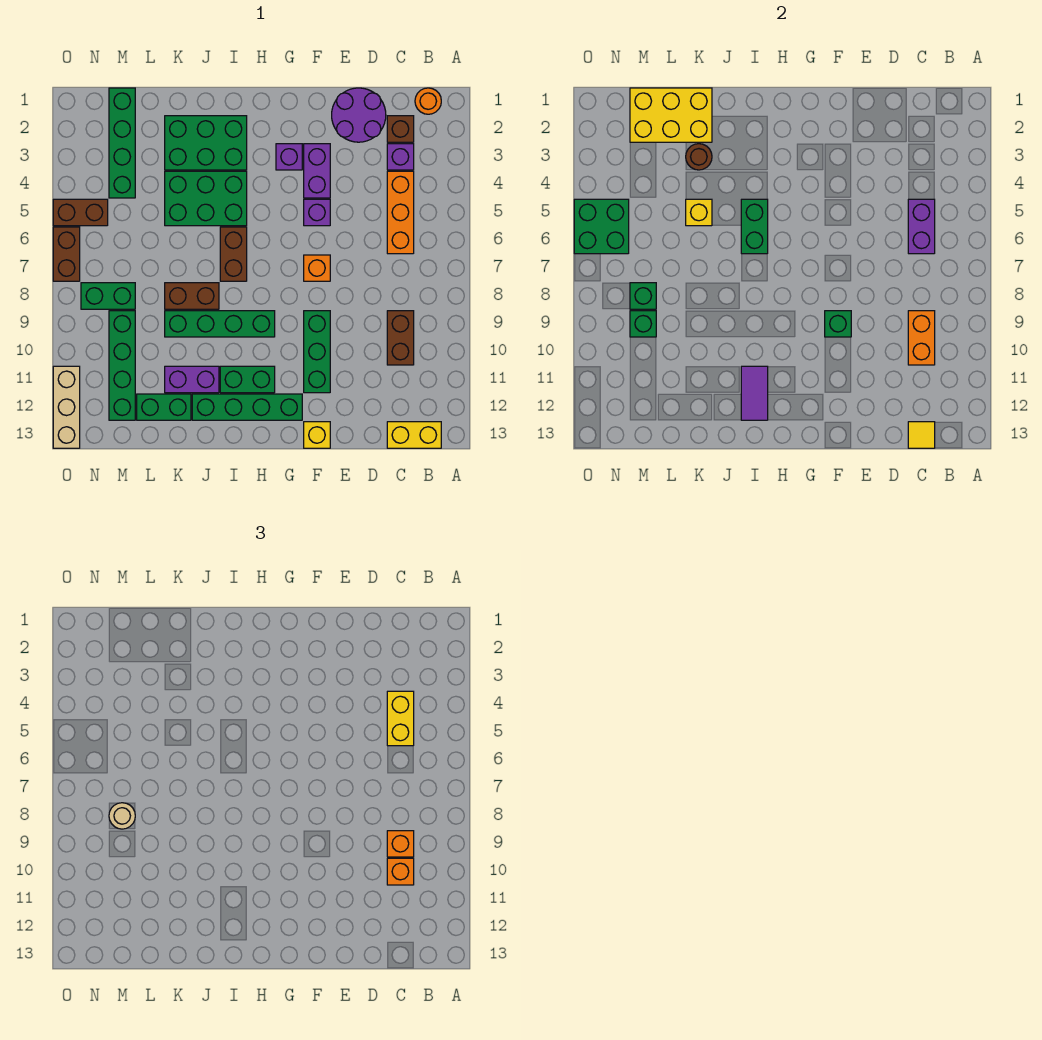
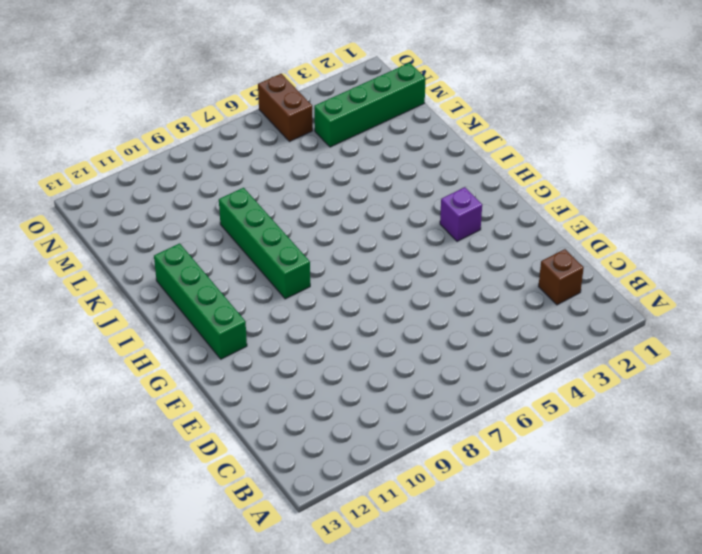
none -> orange round brick B1 level 1
none -> yellow brick B13:C13 level 1
none -> purple brick C3 level 1
none -> orange brick C4:C6 level 1

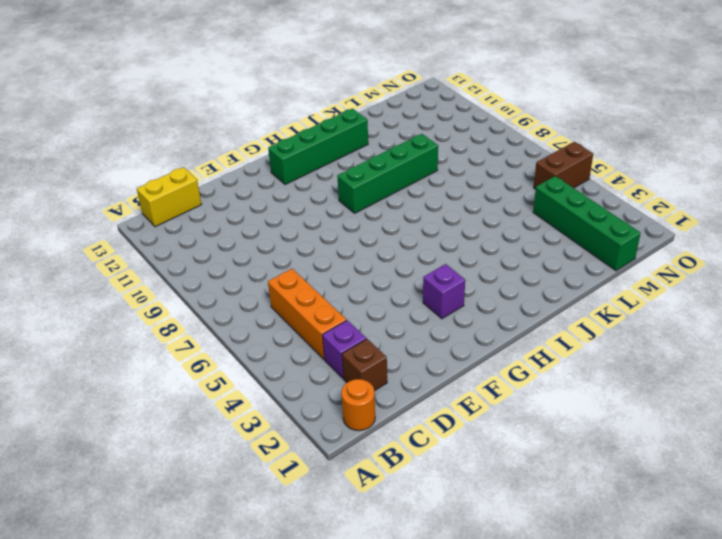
none -> brown brick C9:C10 level 1
none -> purple round brick D1:E2 level 1
none -> purple brick F3:F4 level 1
none -> purple brick F5 level 1

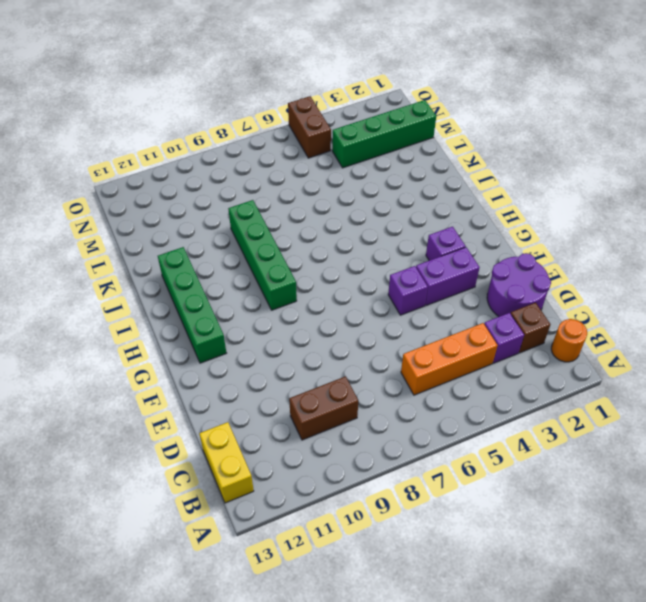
none -> orange brick F7 level 1
none -> green brick F9:F11 level 1
none -> yellow brick F13 level 1
none -> green brick H11:I11 level 1

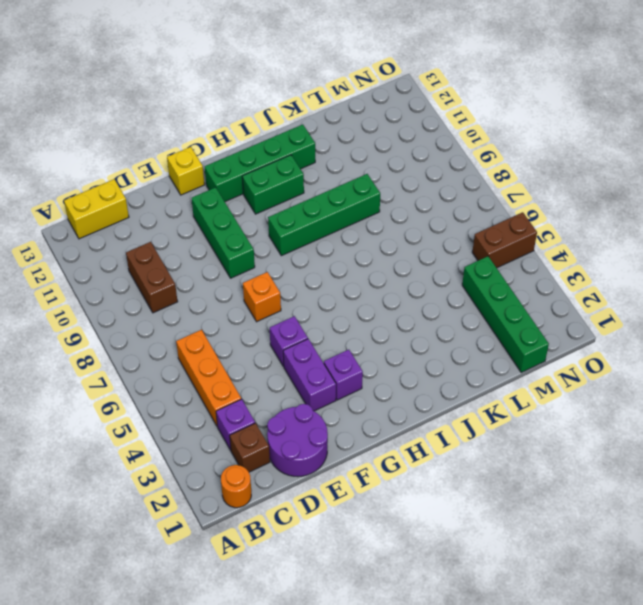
none -> green brick I2:K3 level 1
none -> green brick I4:K5 level 1
none -> brown brick I6:I7 level 1
none -> brown brick J8:K8 level 1

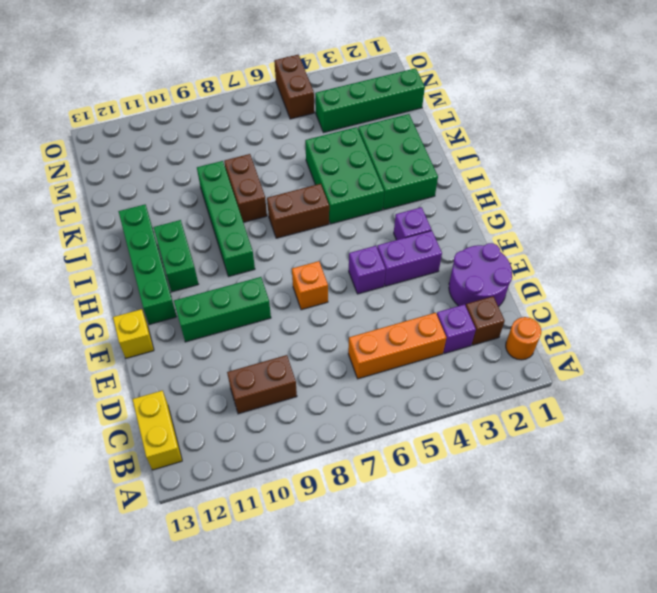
none -> purple brick J11:K11 level 1
none -> green brick K12:L12 level 1
none -> green brick M8:N8 level 1
none -> green brick M9:M12 level 1

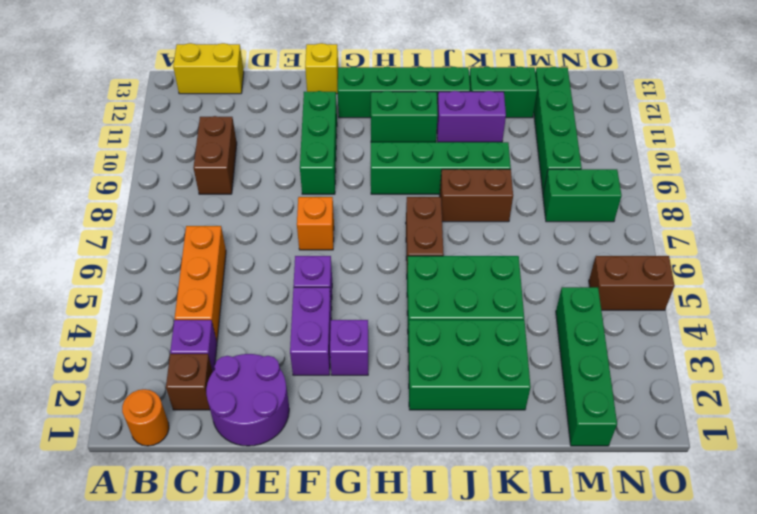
none -> brown brick O6:O7 level 1
none -> tan brick O11:O13 level 1
none -> purple brick C5:C6 level 2
none -> orange brick C9:C10 level 2

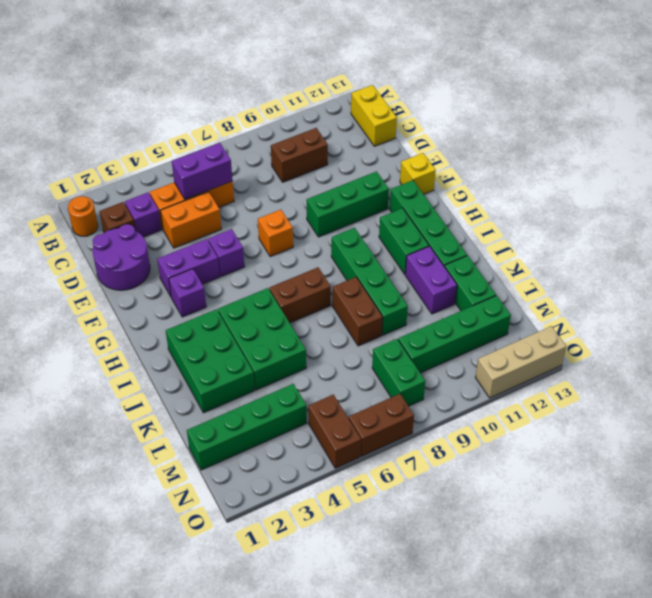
orange brick D4:D5 level 1 -> orange brick C9:C10 level 2
none -> yellow tile C13 level 2
none -> green brick F9 level 2
none -> green brick I5:I6 level 2
none -> purple tile I11:I12 level 2

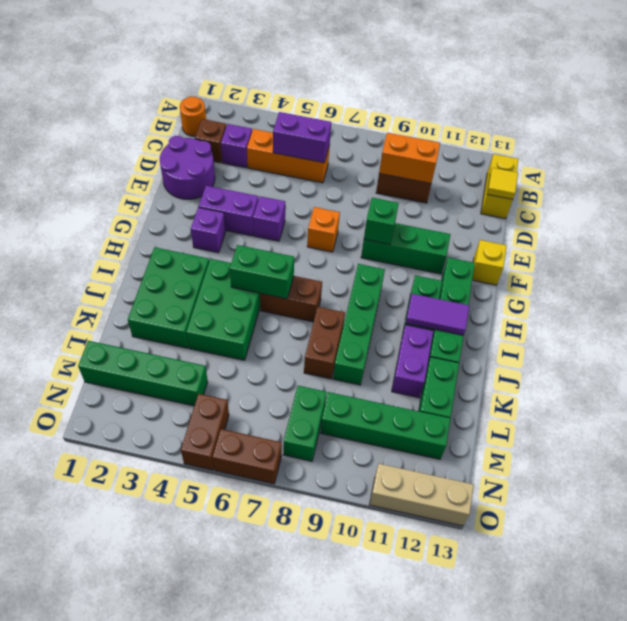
none -> yellow brick K1:M2 level 2
none -> brown round brick K3 level 2
none -> yellow brick K5 level 2
none -> green brick M8 level 2

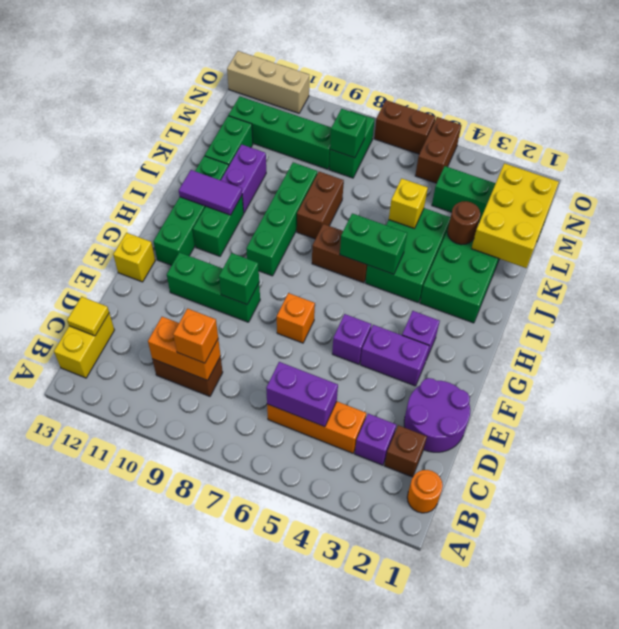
none -> green brick M9 level 2
none -> green brick N5:O6 level 2
none -> yellow brick C4:C5 level 3
none -> orange brick C10 level 3

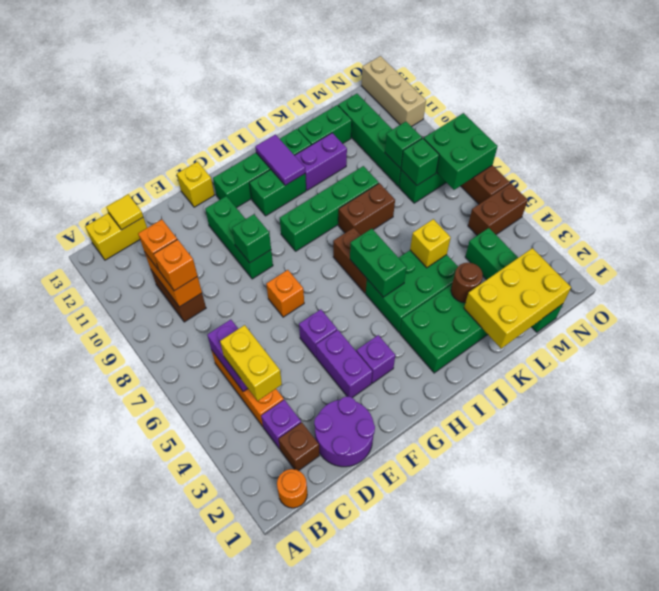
green brick N7:O8 level 2 -> green brick N5:O6 level 2
none -> tan round brick M8 level 3

